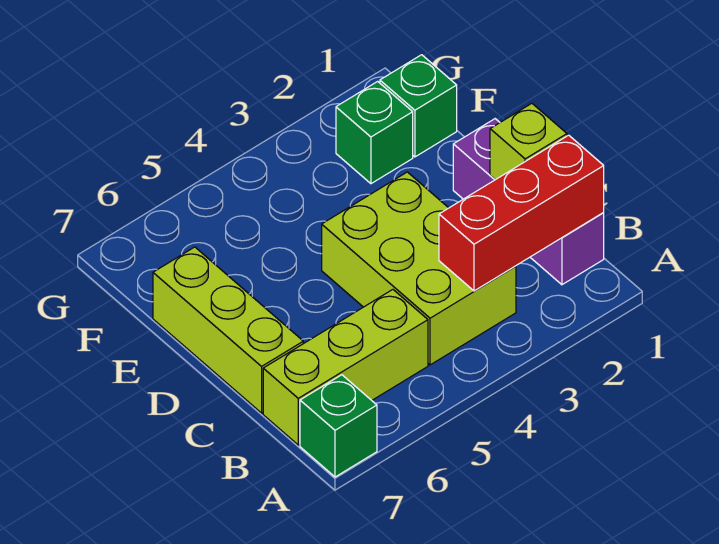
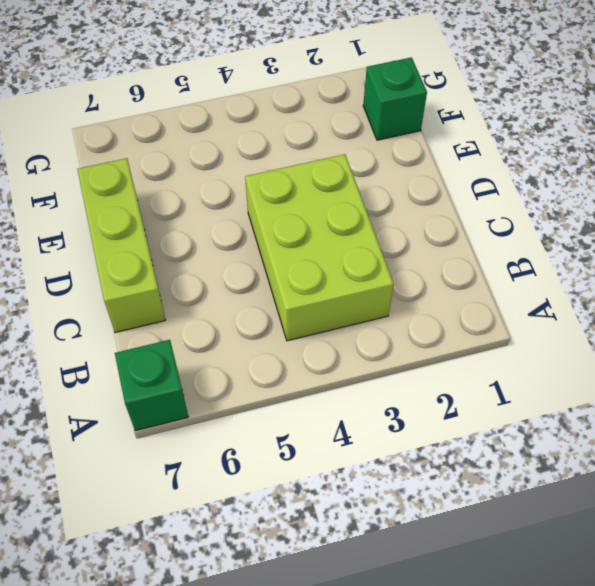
none -> purple brick B1:D1 level 1
none -> lime brick B5:B7 level 1

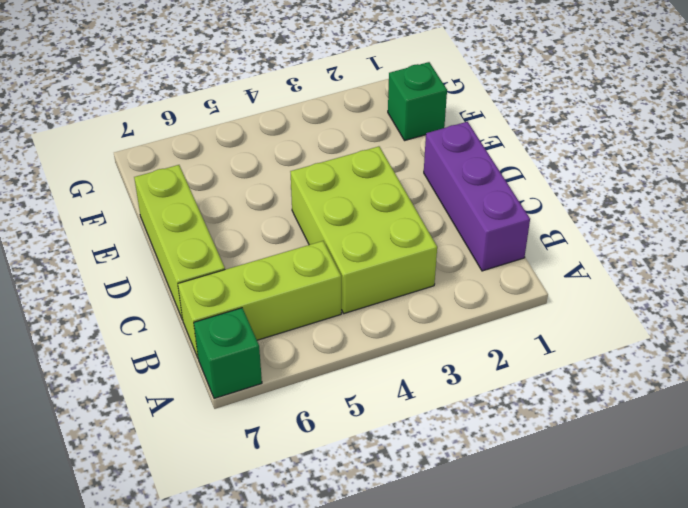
none -> green brick F2 level 1
none -> red brick B1:B3 level 2

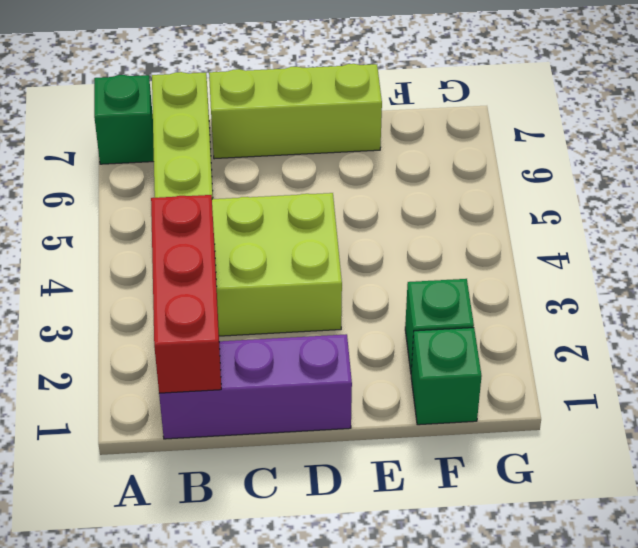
none -> lime brick C1 level 2

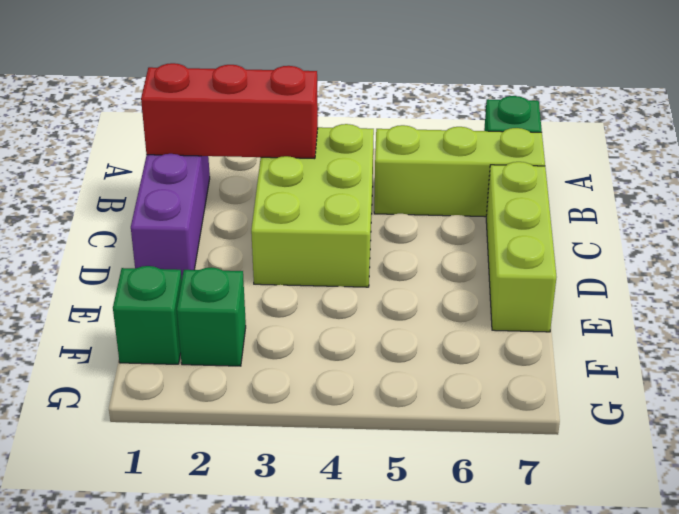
none -> lime brick C1 level 2

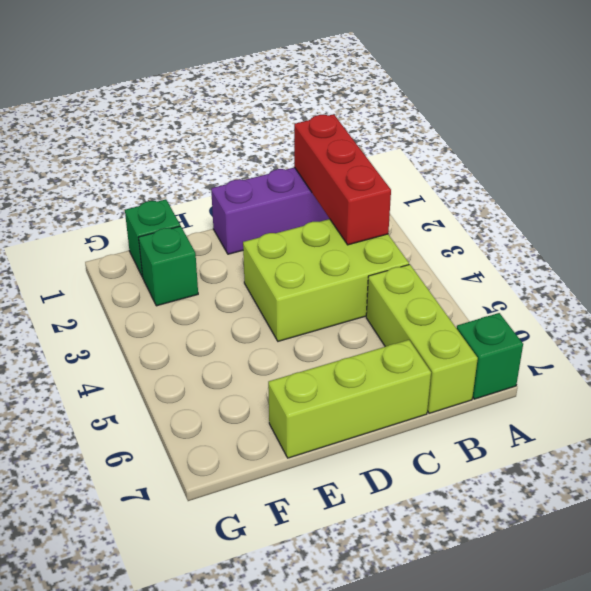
none -> lime brick C1 level 2

